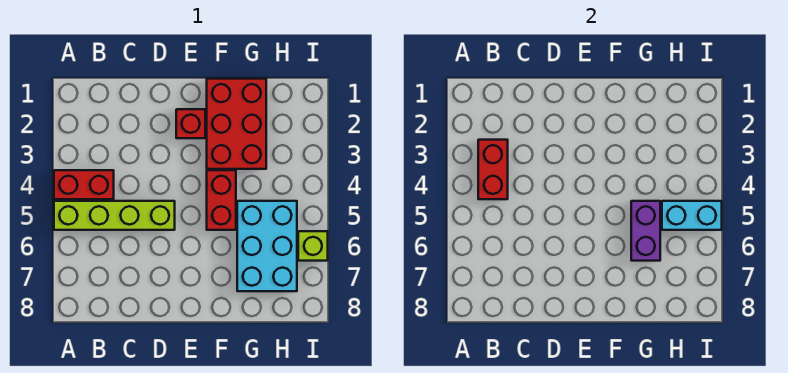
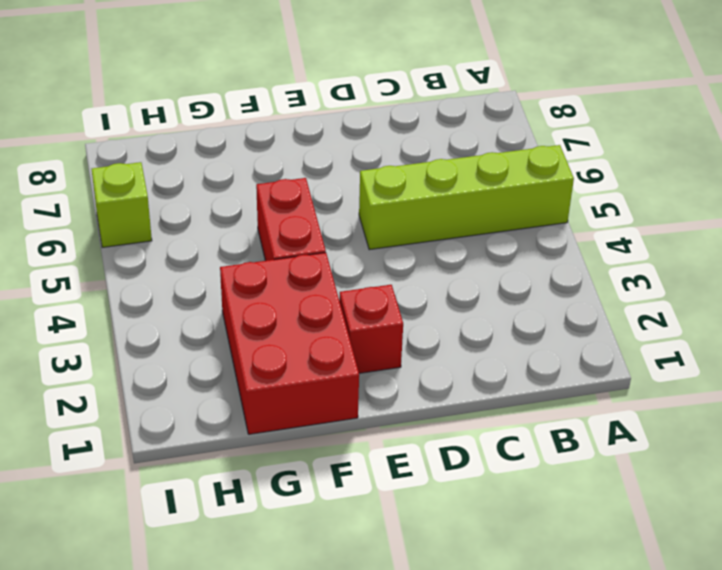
none -> red brick A4:B4 level 1
none -> cyan brick G5:H7 level 1

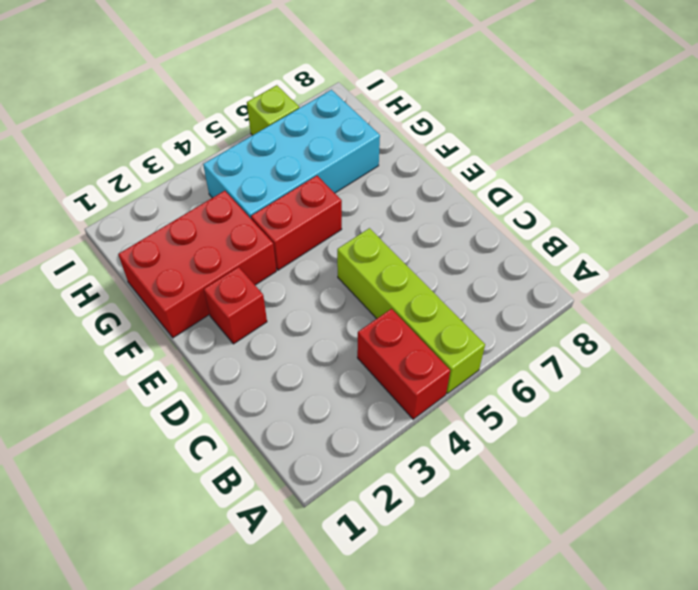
cyan brick G4:H7 level 1 -> cyan brick G5:H7 level 1
none -> red brick B3:B4 level 2
none -> purple brick G5:G6 level 2

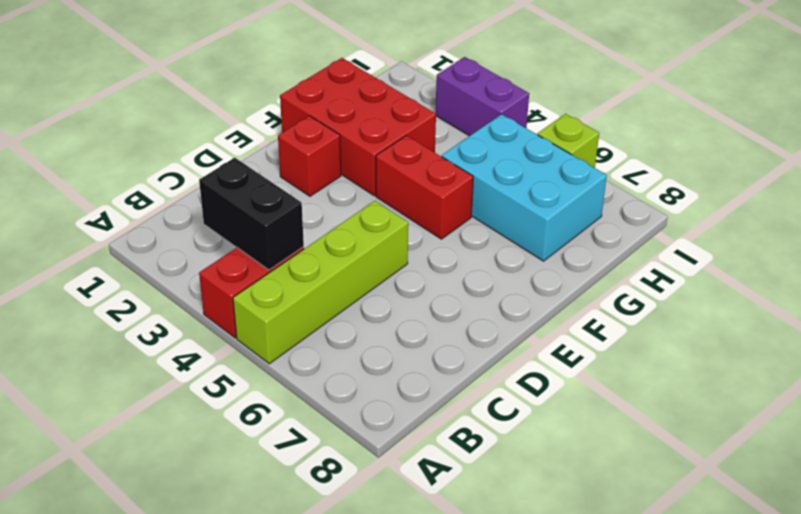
black brick B3:B4 level 2 -> red brick B3:B4 level 2
purple brick I3:I4 level 1 -> purple brick G5:G6 level 2
none -> cyan brick H5:I5 level 2

